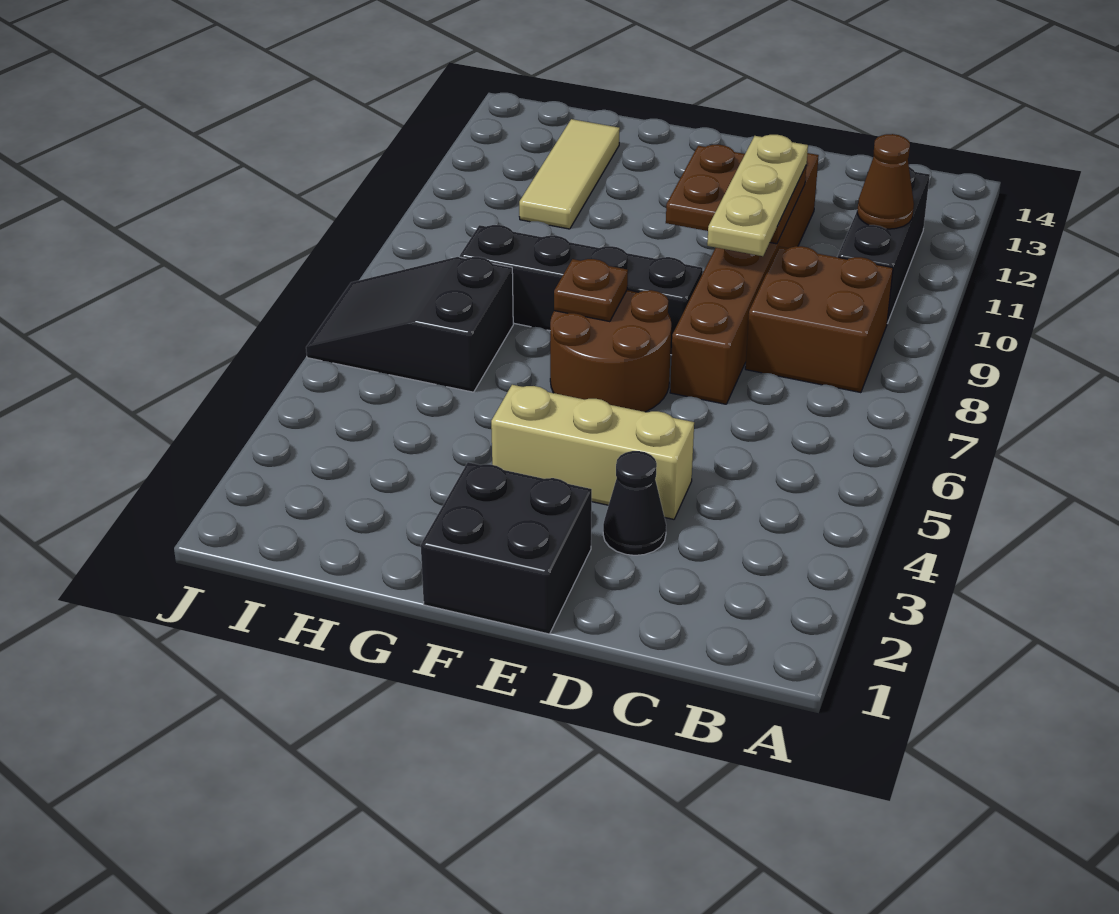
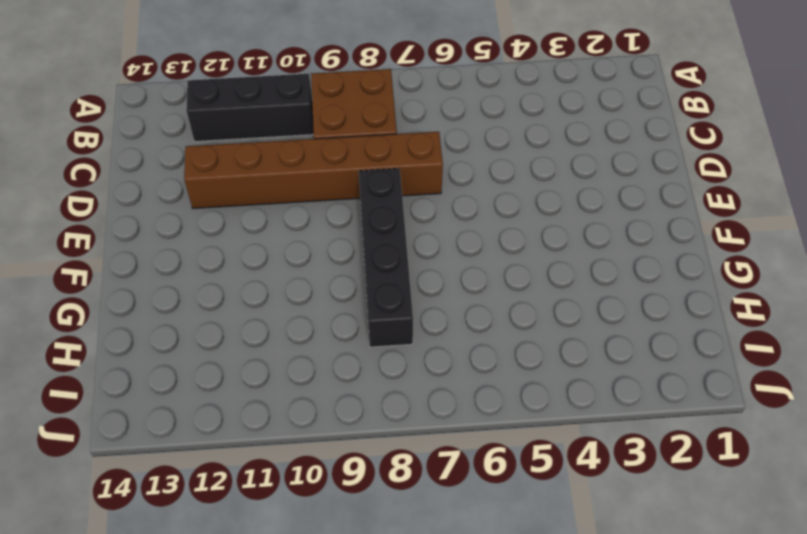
none -> black cone D3 level 1
none -> tan brick D4:F4 level 1
none -> black brick E1:F2 level 1

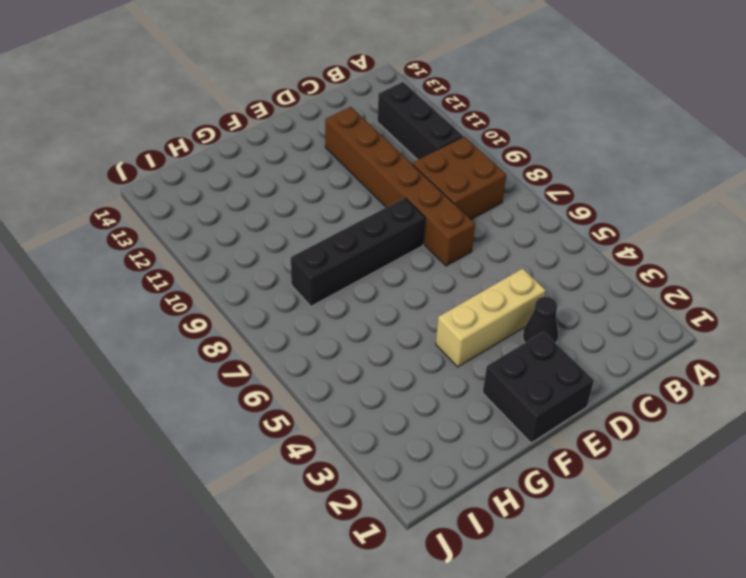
none -> brown round brick E6:F7 level 1
none -> black slope H6:J7 level 1 top H
none -> tan tile H11:H13 level 1

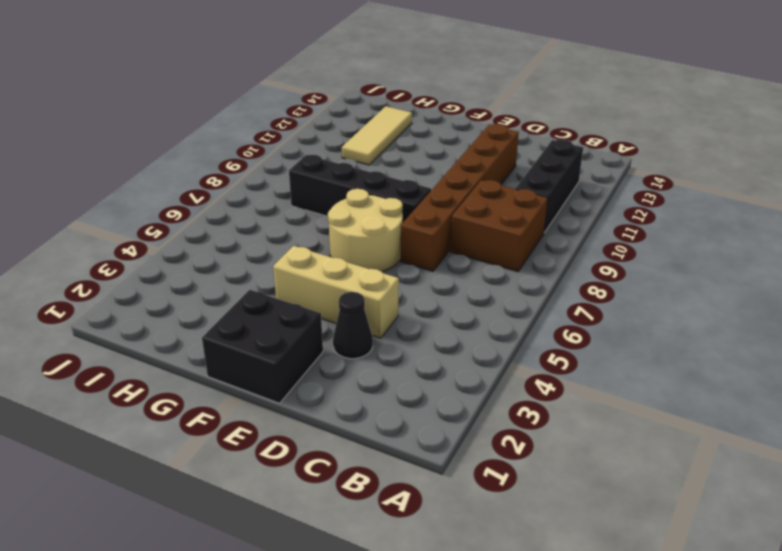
tan round brick E6:F7 level 1 -> brown round brick E6:F7 level 1
none -> black slope H6:J7 level 1 top H
none -> brown cone B11 level 2
none -> brown plate D10:E11 level 2

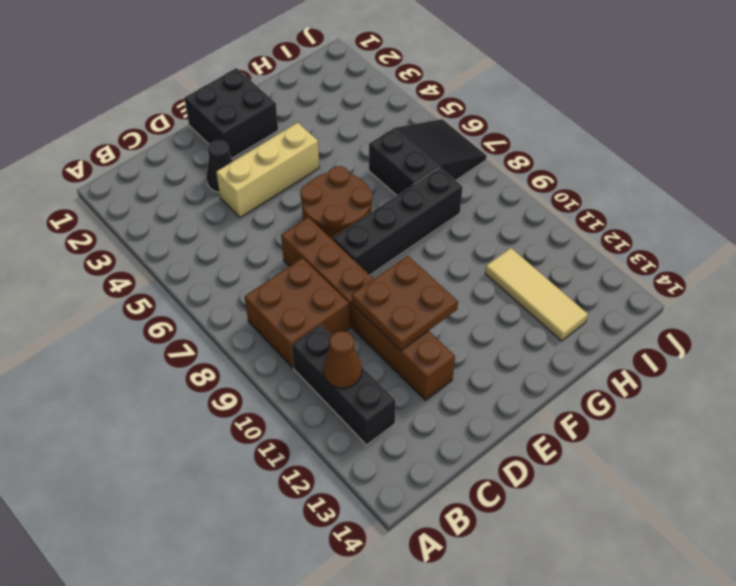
none -> brown plate F7 level 2
none -> tan plate D9:D11 level 3

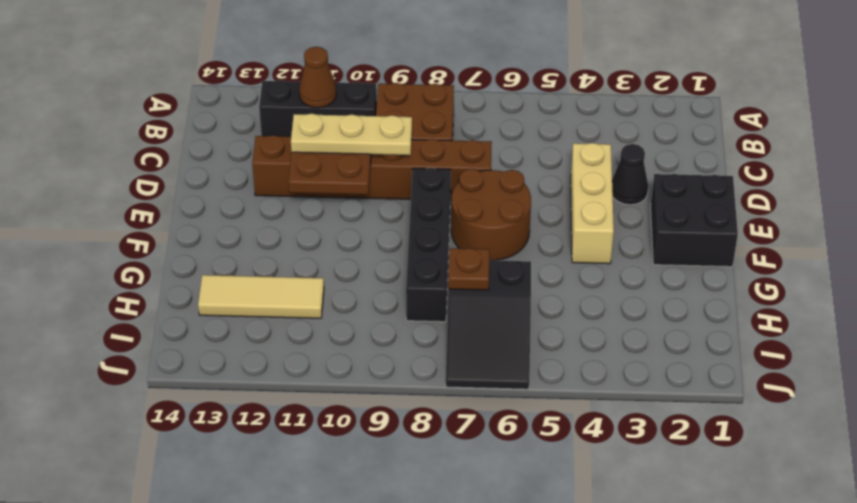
brown plate H7 level 2 -> brown plate F7 level 2

